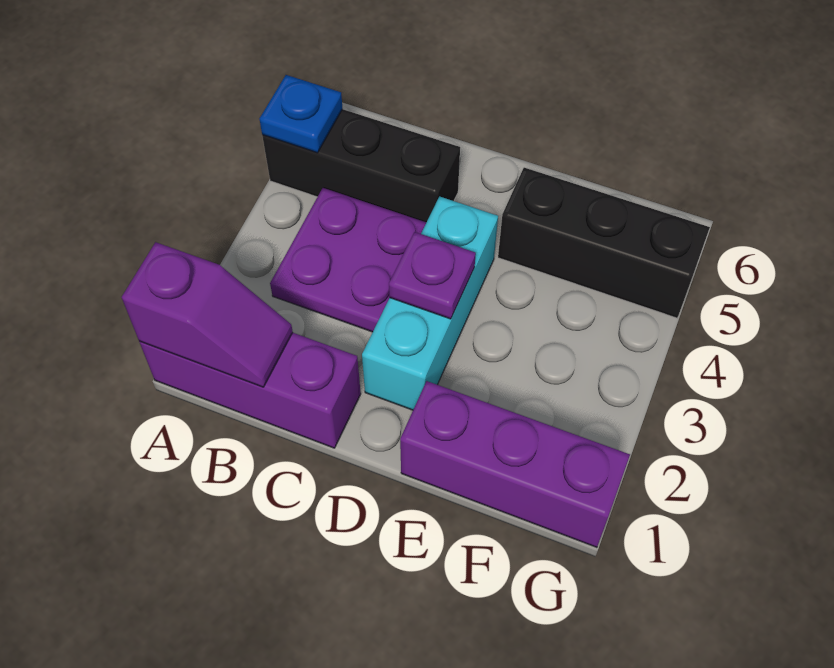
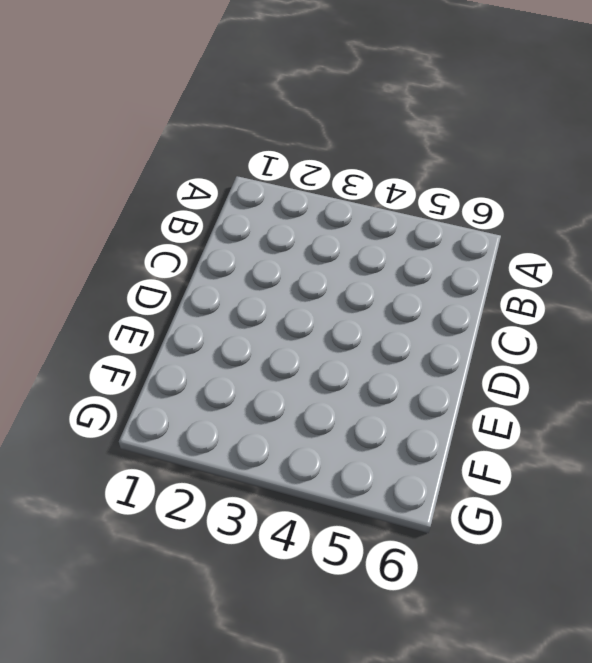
none -> purple brick A1:C1 level 1
none -> black brick A5:C5 level 1

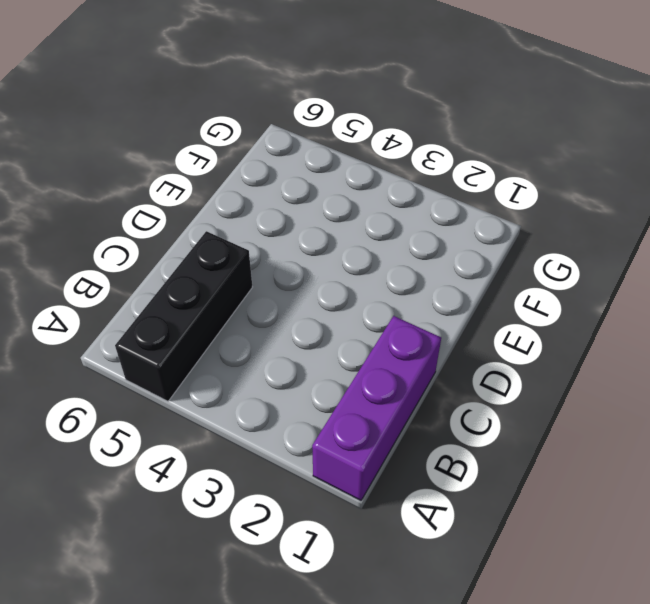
none -> purple plate B3:C4 level 1
none -> cyan brick D2:D4 level 1

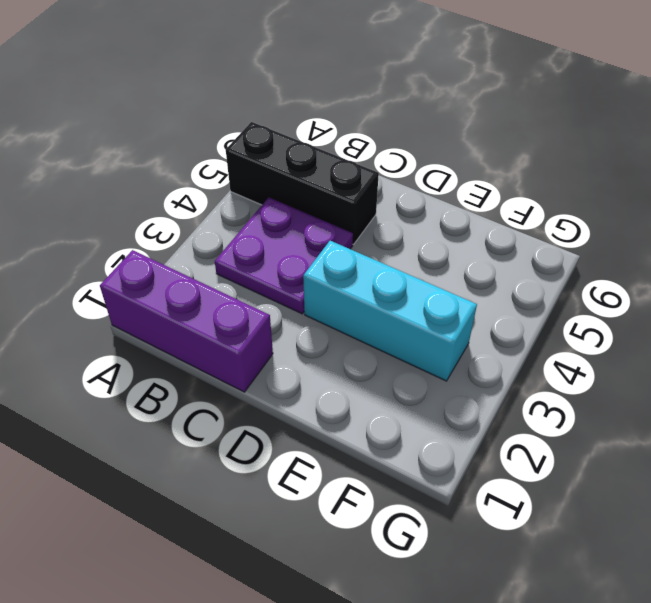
cyan brick D3:F3 level 1 -> cyan brick D2:D4 level 1
none -> purple brick E1:G1 level 1
none -> black brick E5:G5 level 1

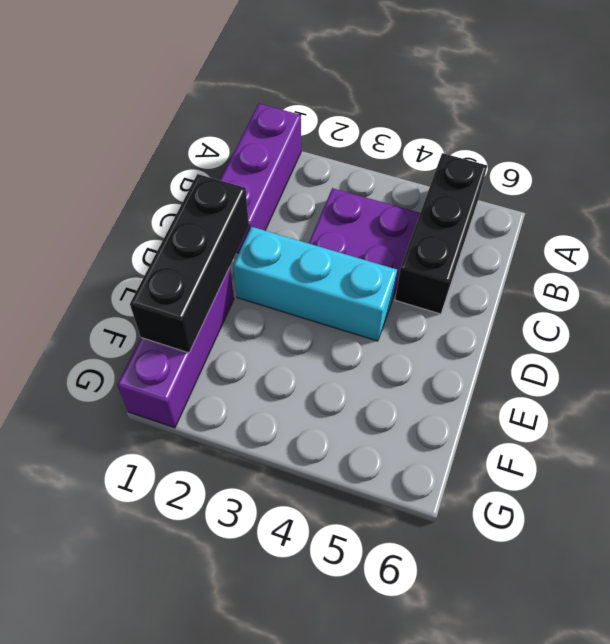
black brick D1:F1 level 2 -> black brick E5:G5 level 1
none -> purple slope A1:B1 level 2 top A
none -> blue plate A5 level 2

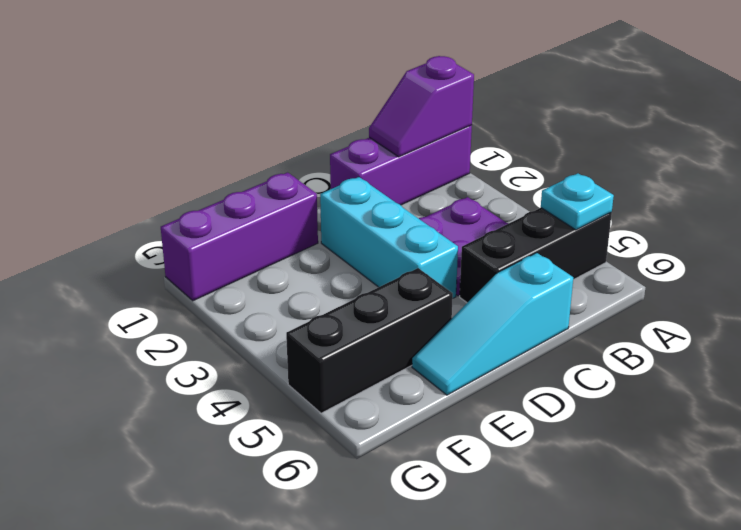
cyan plate A5 level 2 -> blue plate A5 level 2
cyan slope C6:E6 level 1 top C -> none
none -> purple plate D3 level 2

